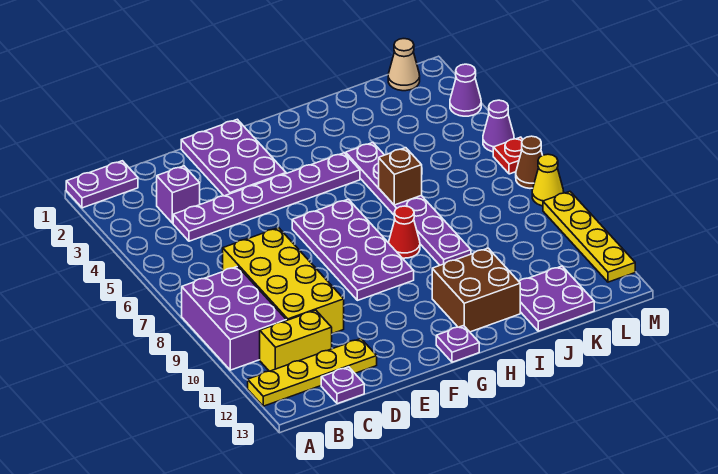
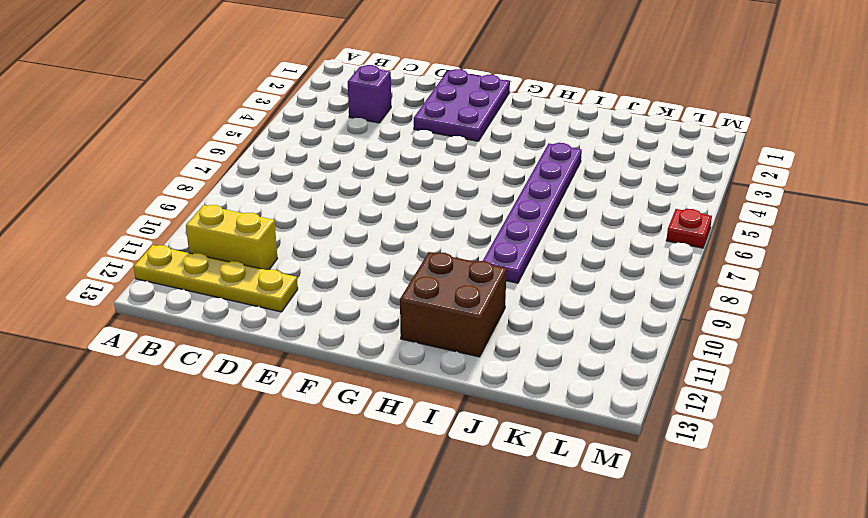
none -> purple plate A1:B1 level 1
none -> purple brick A8:B10 level 1
none -> purple plate C4:H4 level 1

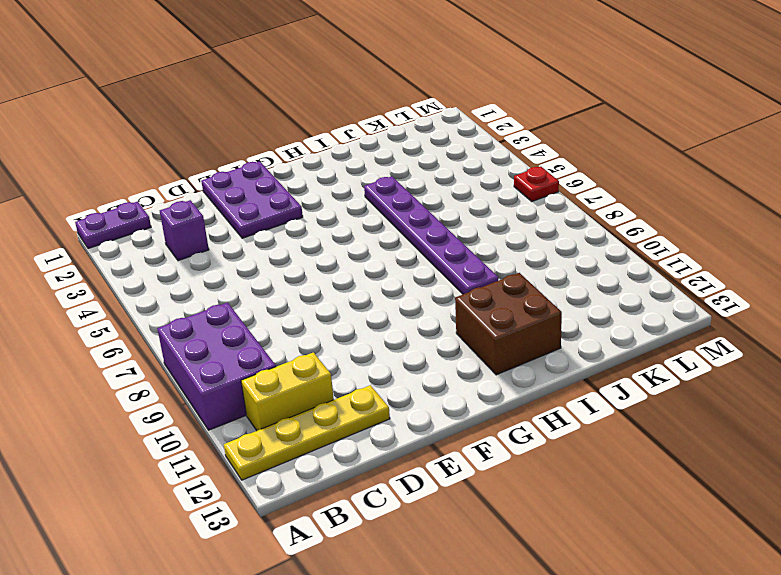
none -> purple plate C4:H4 level 1
none -> yellow brick C7:D10 level 1
none -> purple plate C13 level 1

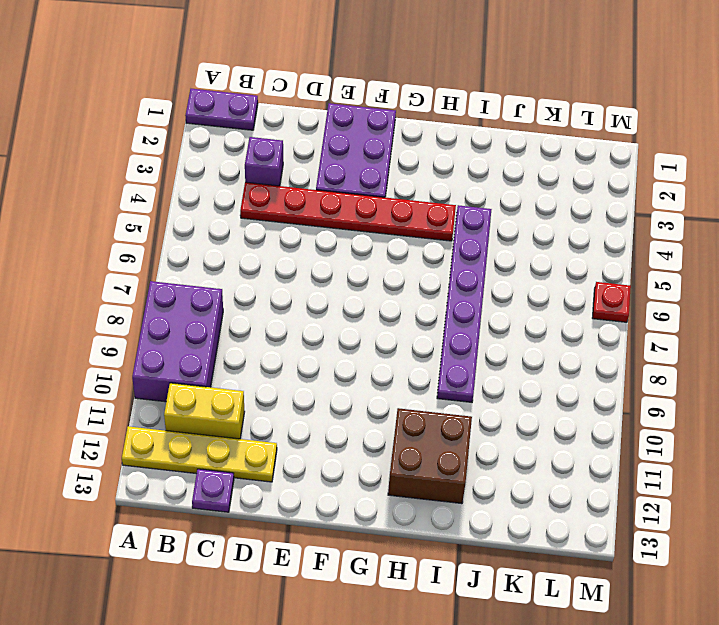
red plate C4:H4 level 1 -> purple plate C4:H4 level 1
none -> yellow brick C7:D10 level 1
none -> purple plate F6:G9 level 1
none -> purple plate G13 level 1

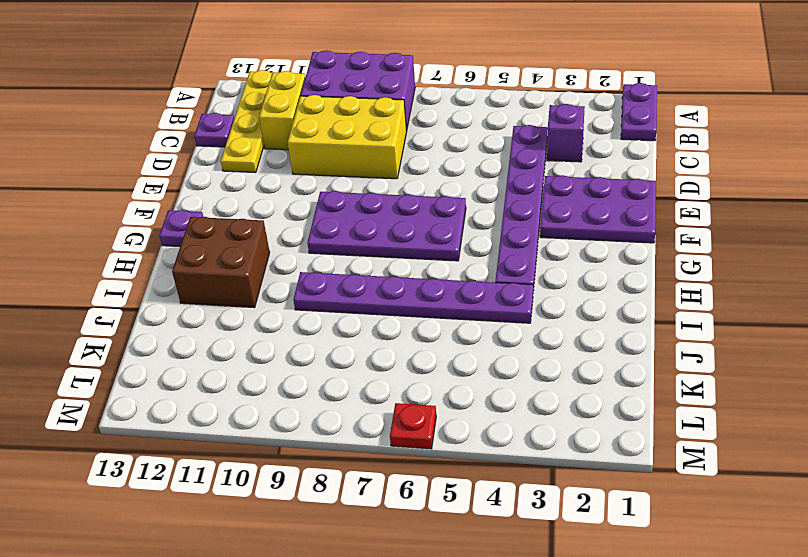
yellow brick C8:D10 level 1 -> yellow brick C7:D10 level 1
none -> red cone H8 level 1
none -> purple plate J12:K13 level 1
none -> tan cone L1 level 1

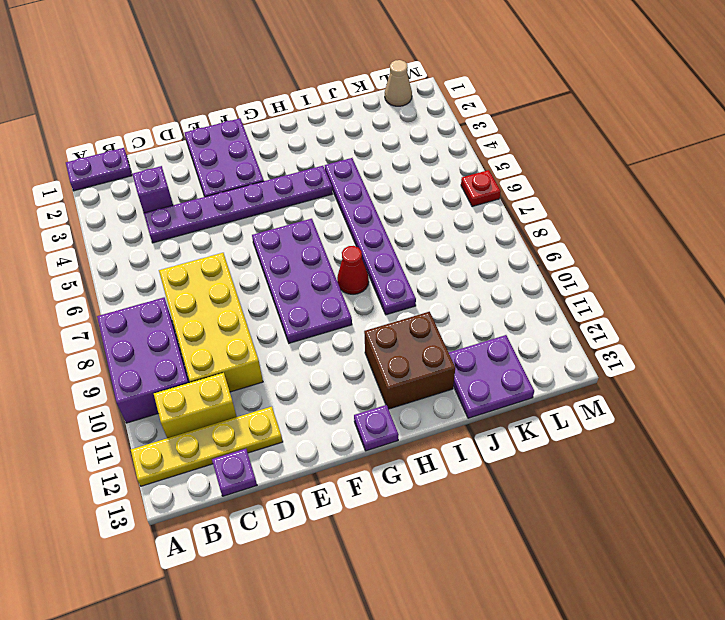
none -> purple cone M3 level 1
none -> purple cone M5 level 1
none -> brown cone M7 level 1

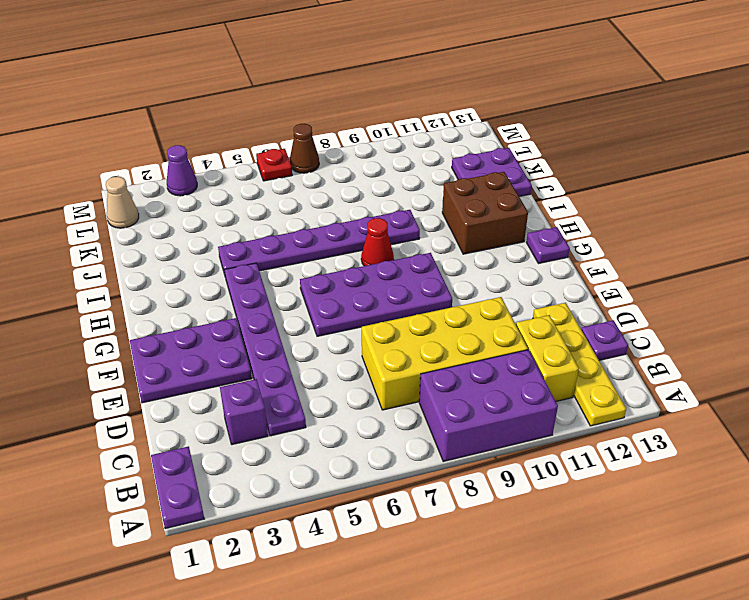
none -> purple cone M5 level 1
none -> yellow cone M8 level 1
none -> yellow plate M9:M12 level 1

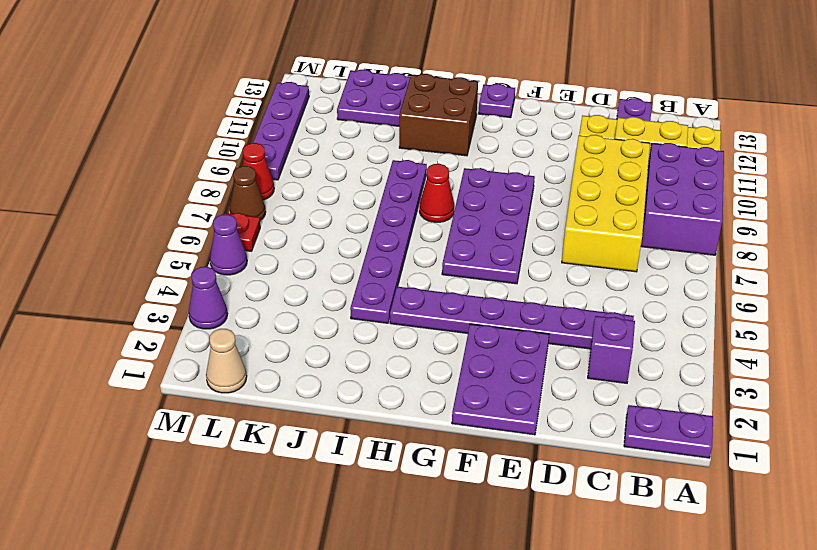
red cone M8 level 1 -> yellow cone M8 level 1
purple plate M9:M12 level 1 -> yellow plate M9:M12 level 1
none -> brown brick I6 level 2

